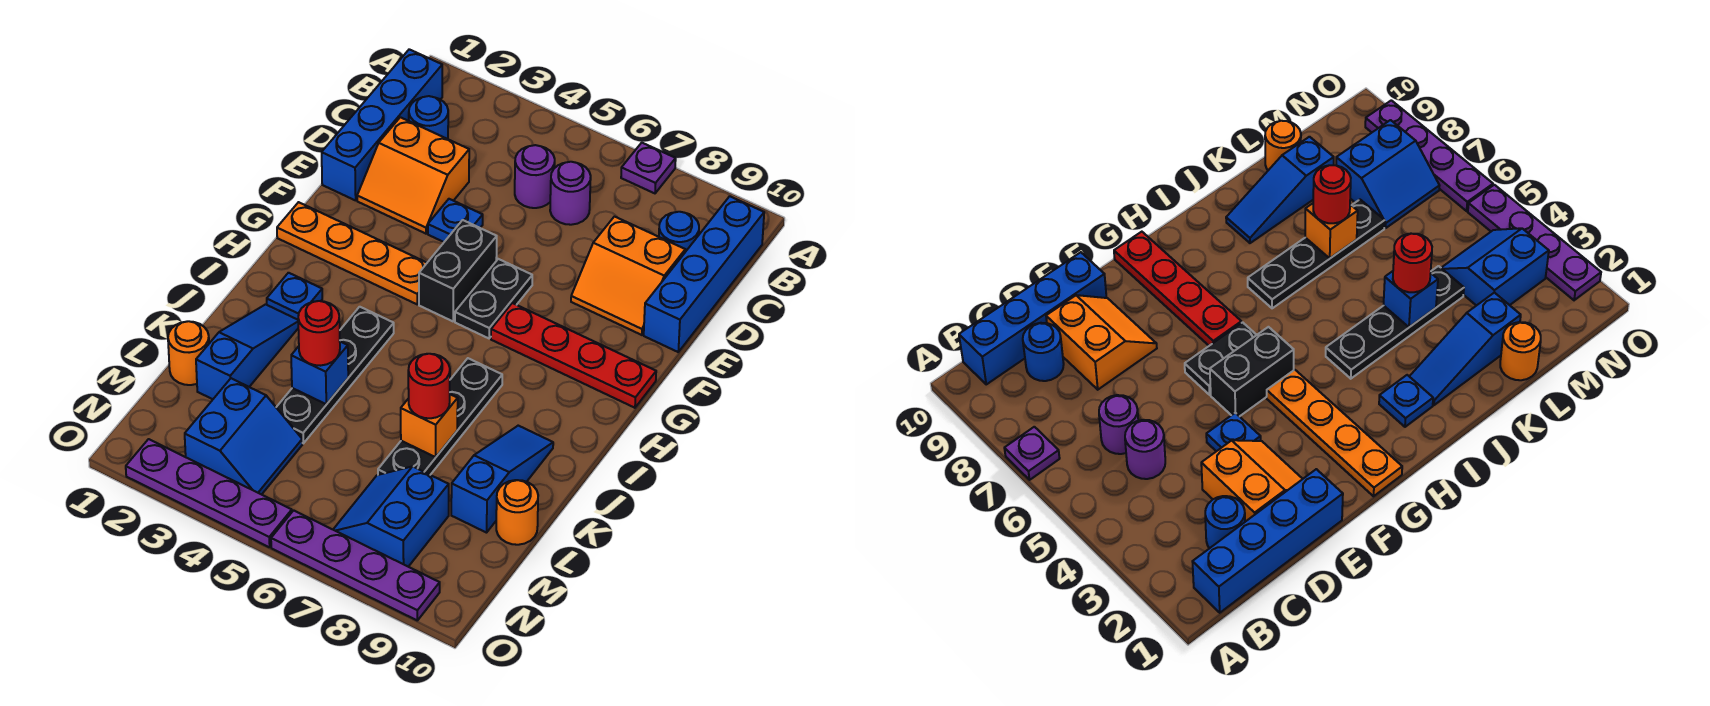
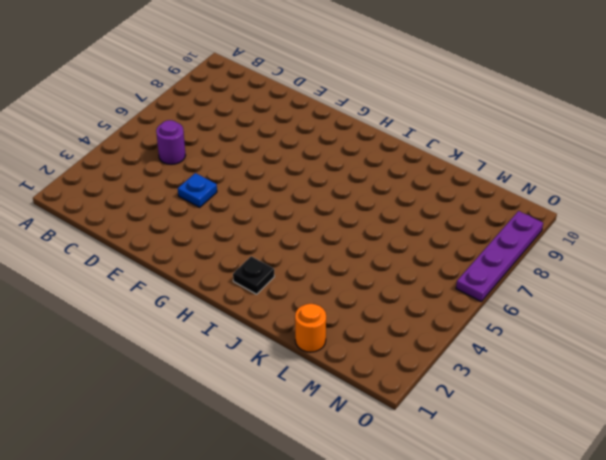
black plate I2 level 1 -> blue plate I2 level 1
none -> purple plate A7 level 1
none -> blue brick B1:E1 level 1
none -> blue brick B10:E10 level 1

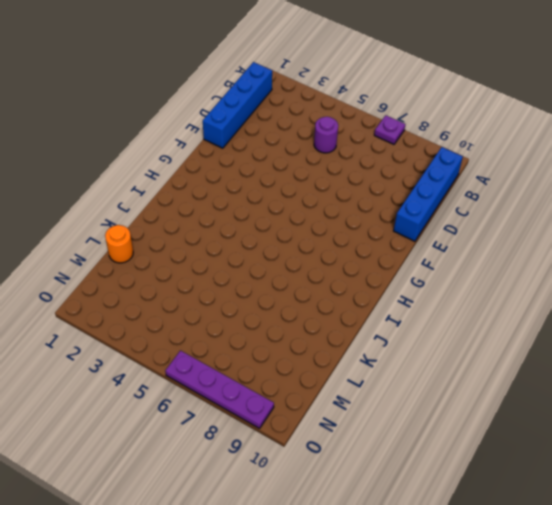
none -> blue round brick C2 level 1
none -> purple round brick C6 level 1
none -> blue round brick C9 level 1

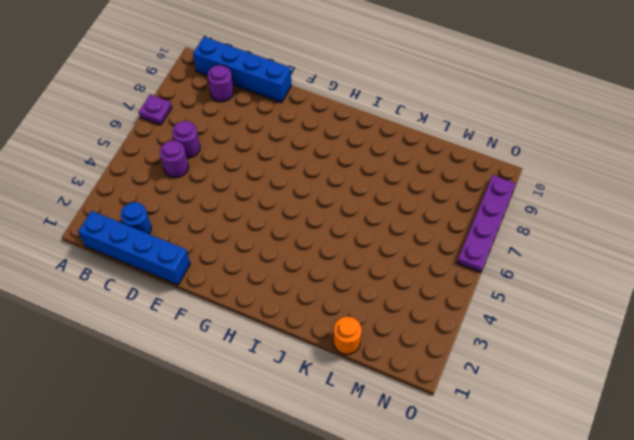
purple round brick C9 level 1 -> blue round brick C9 level 1
none -> orange slope D2:E3 level 1 top D
none -> orange slope D8:E9 level 1 top D
none -> blue plate E4 level 1

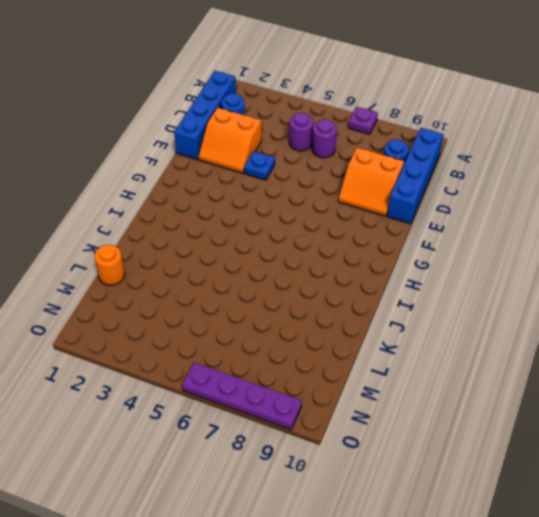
none -> black brick F5:G5 level 1
none -> black plate F6:G6 level 1
none -> orange plate G1:G4 level 1

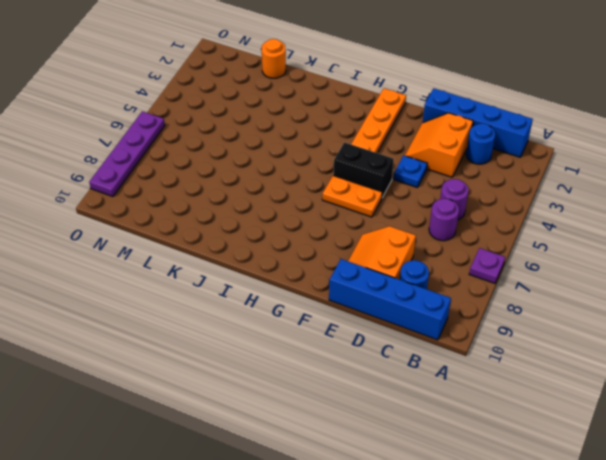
orange plate F6:G6 level 1 -> black plate F6:G6 level 1
none -> red plate G7:G10 level 1
none -> blue plate I2 level 1
none -> black plate I4:L4 level 1

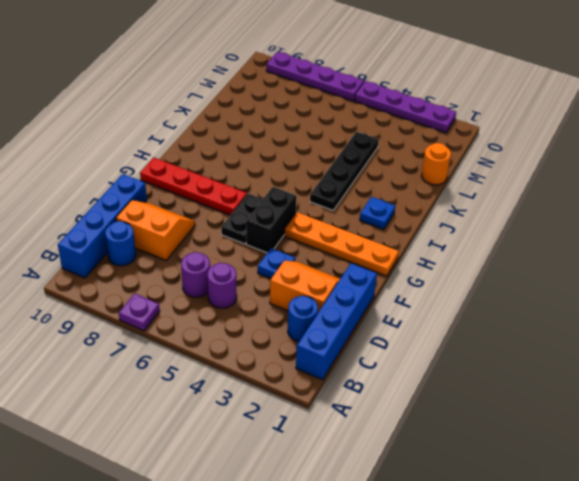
none -> black plate I7:L7 level 1
none -> blue slope J2:L2 level 1 top L
none -> blue slope J9:L9 level 1 top L

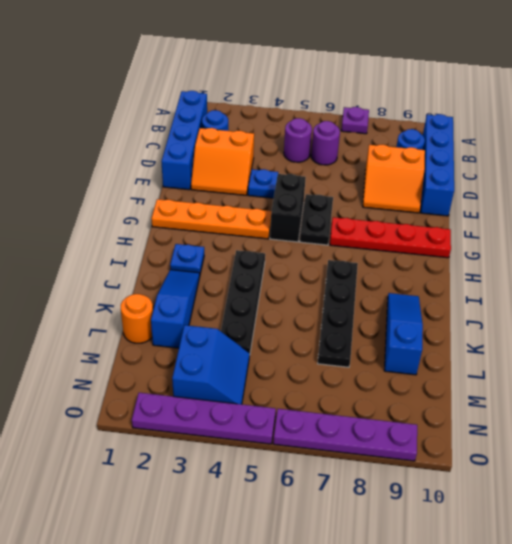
none -> orange round brick L10 level 1
none -> blue slope M7:N8 level 1 top 8
none -> blue brick K4 level 2

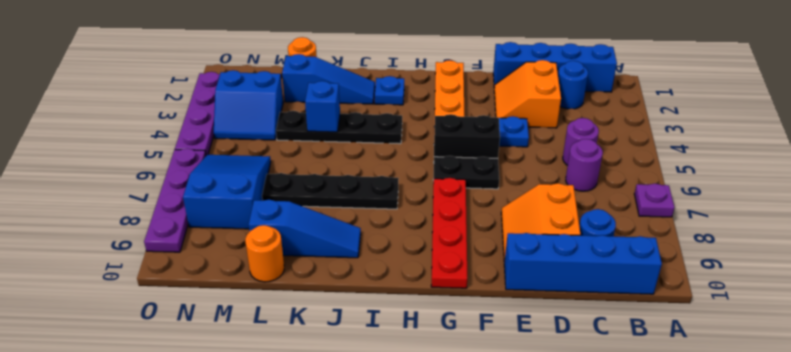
blue slope M6:N8 level 1 top 8 -> blue slope M7:N8 level 1 top 8
none -> orange brick K7 level 2
none -> red round brick K4 level 3
none -> red round brick K7 level 3

